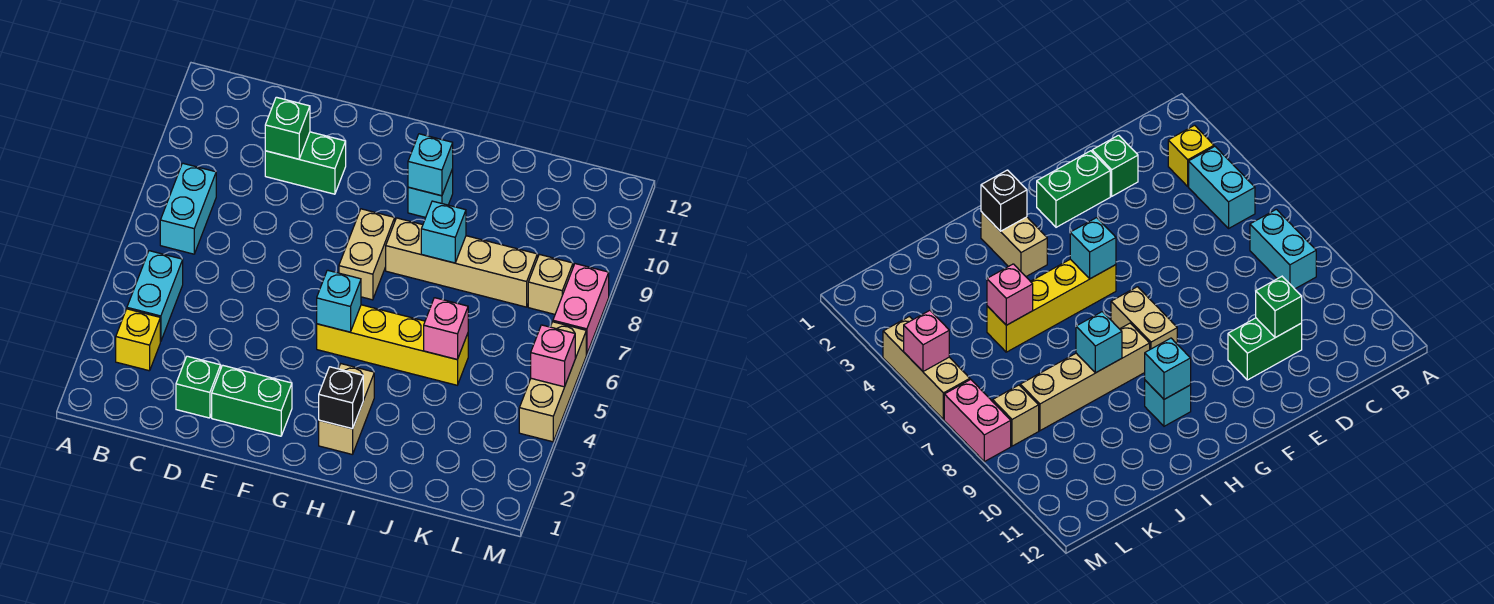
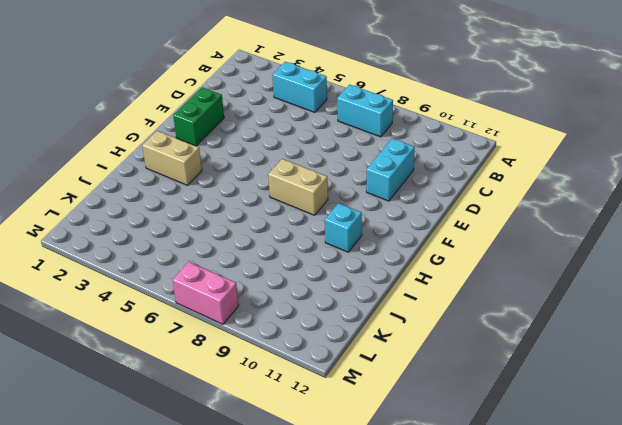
cyan brick D10:E10 level 1 -> green brick D10:E10 level 1
none -> yellow brick B3 level 1
none -> green brick D2 level 1
none -> yellow brick G5:J5 level 1

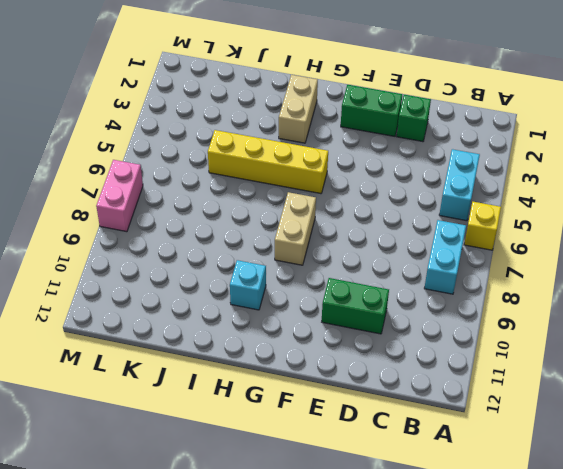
yellow brick A6 level 1 -> yellow brick B3 level 1
none -> tan brick H8:K8 level 1
none -> tan brick L8 level 1
none -> tan brick M4:M6 level 1

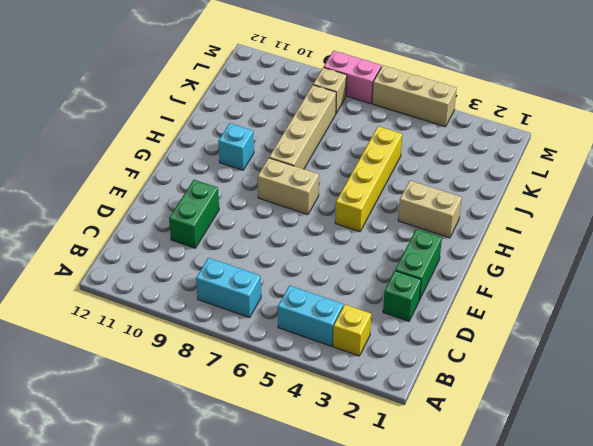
none -> green brick D10 level 2
none -> cyan brick G5 level 2
none -> black brick H2 level 2

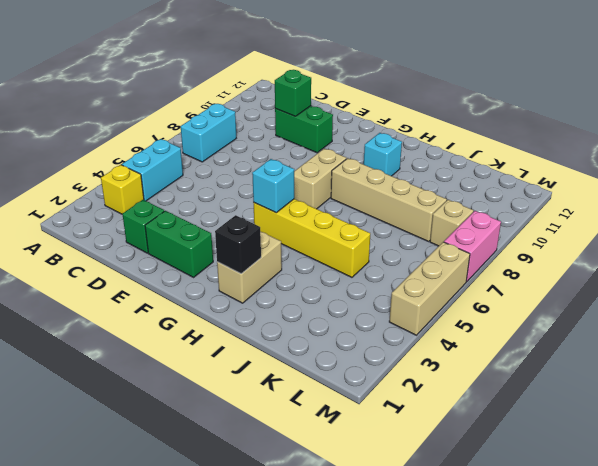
none -> cyan brick H10 level 2
none -> cyan brick I8 level 2
none -> pink brick J5 level 2

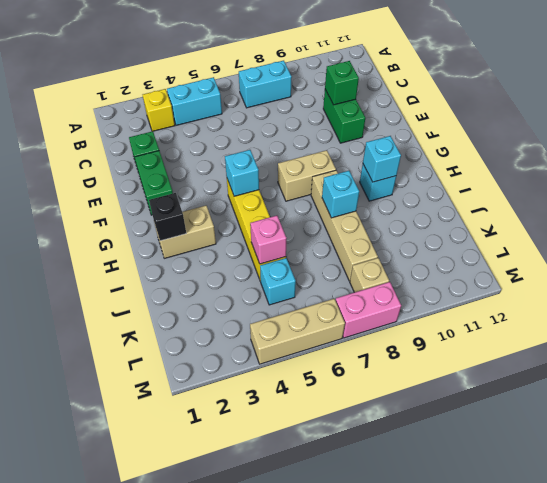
cyan brick K5 level 1 -> none
none -> pink brick M5 level 2

